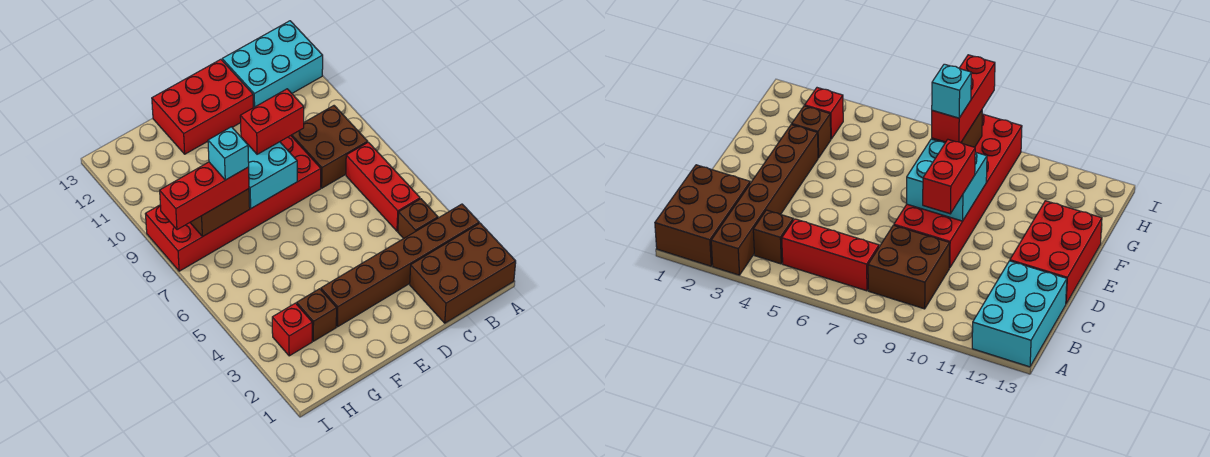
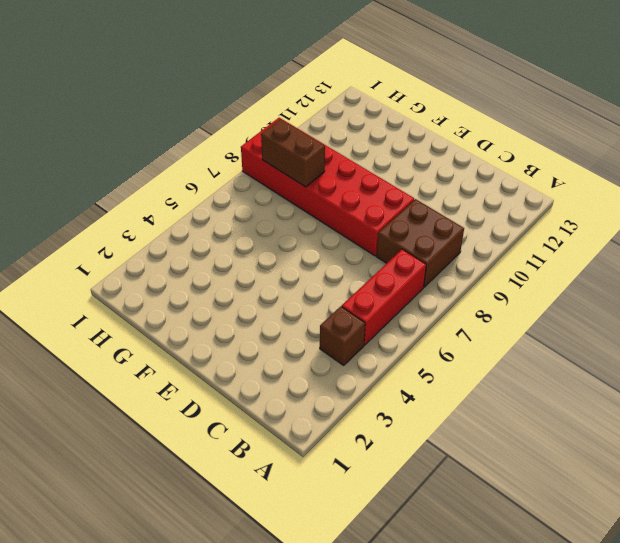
none -> brown brick A1:C2 level 1
none -> brown brick A3:F3 level 1
none -> cyan brick A12:C13 level 1

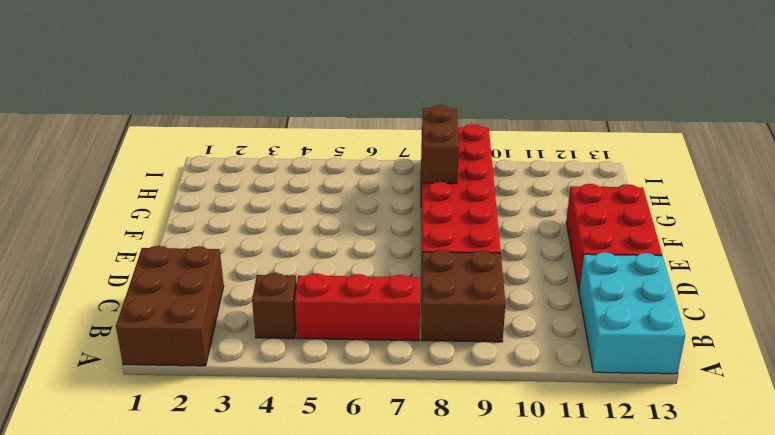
none -> brown brick A3:F3 level 1
none -> brown brick G3 level 1
none -> red brick H3 level 1

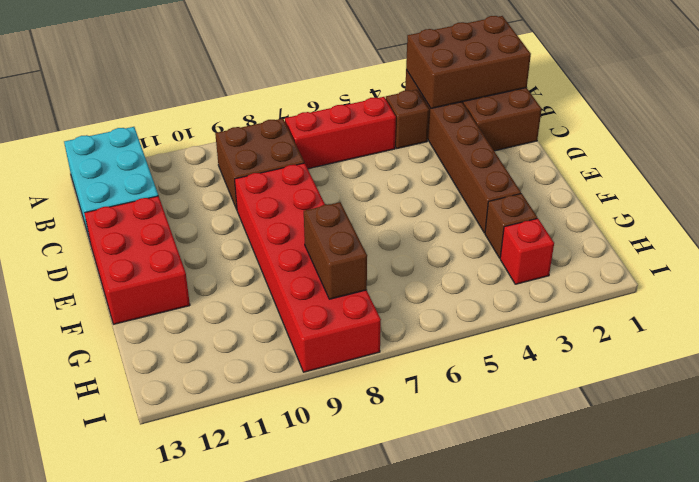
brown brick A1:B3 level 2 -> none
none -> cyan brick E8:F9 level 2
none -> red brick D9:E9 level 3
none -> red brick G8:I8 level 3

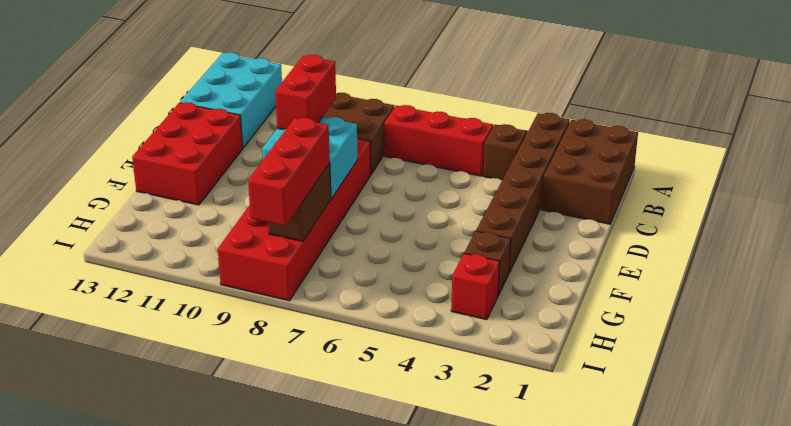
none -> cyan brick G8 level 4

